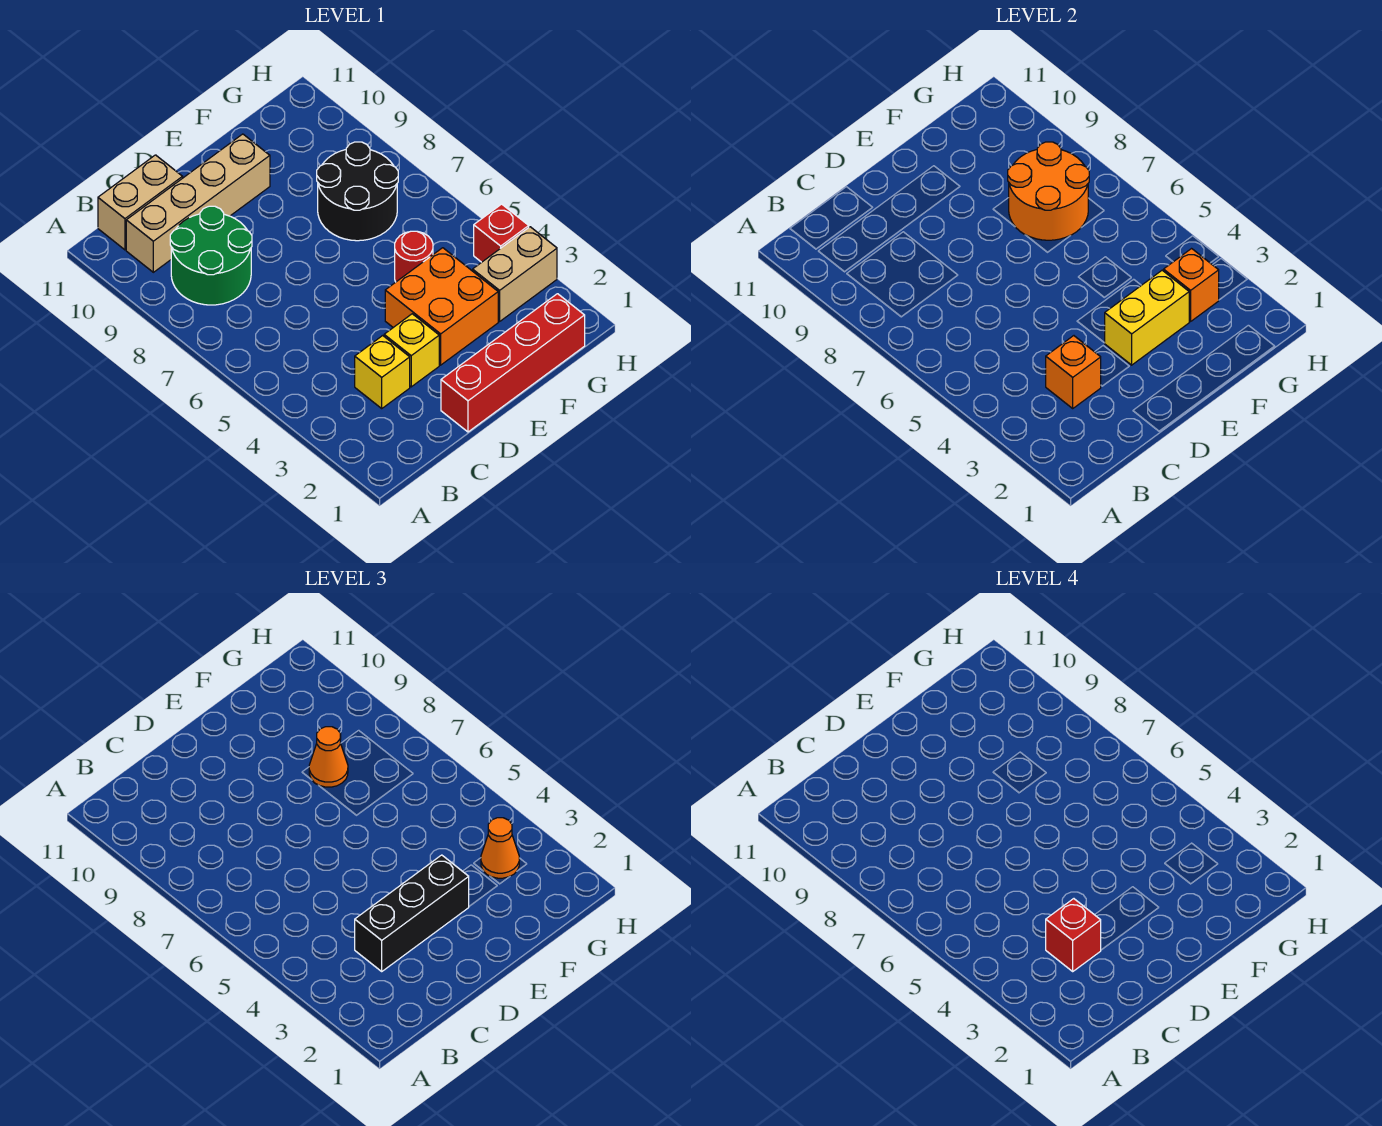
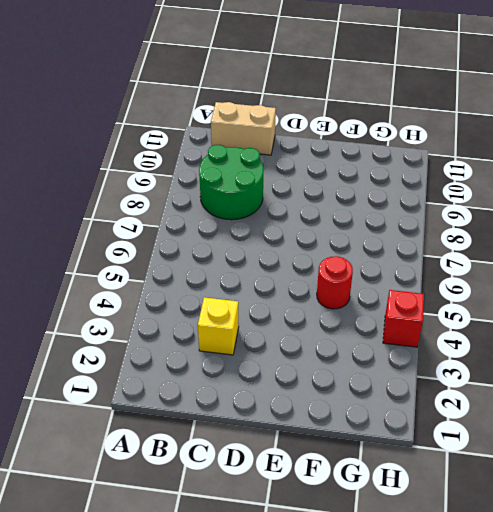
none -> tan brick B10:E10 level 1
none -> red brick D1:G1 level 1
none -> yellow brick D3 level 1

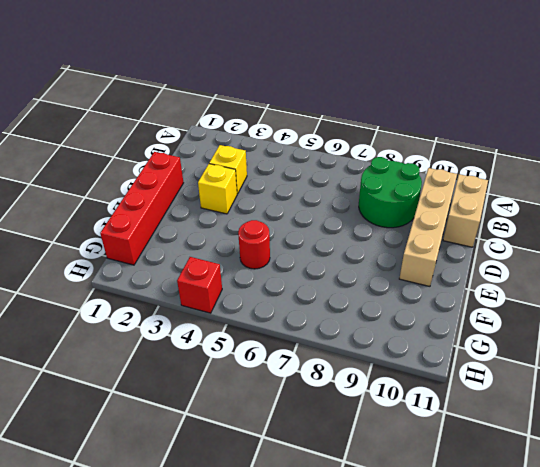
none -> orange brick E3:F4 level 1
none -> black round brick F7:G8 level 1
none -> tan brick G3:H3 level 1

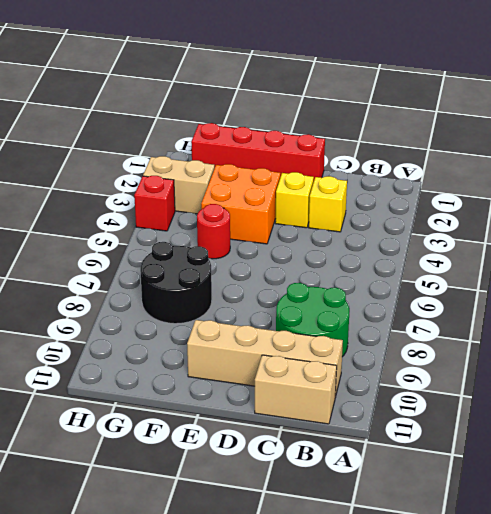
none -> orange brick C3 level 2
none -> yellow brick E3:F3 level 2
none -> orange round brick F7:G8 level 2

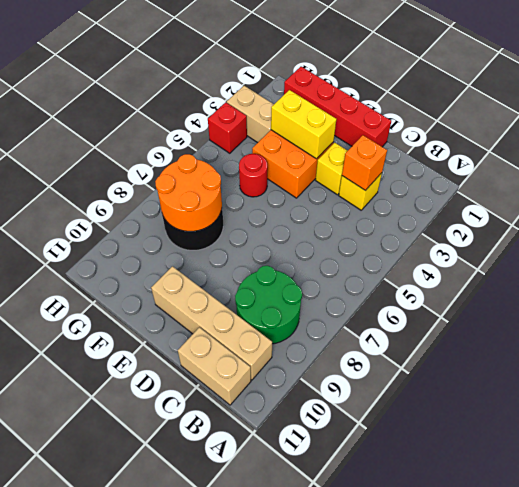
none -> orange brick G3 level 2
none -> black brick C3:E3 level 3
none -> orange cone F8 level 3

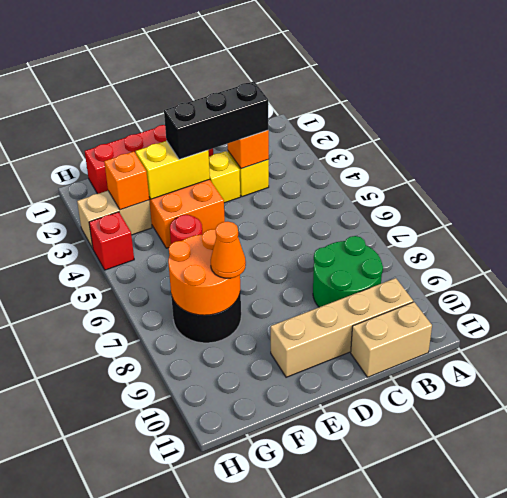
none -> orange cone G3 level 3
none -> red brick C3 level 4

